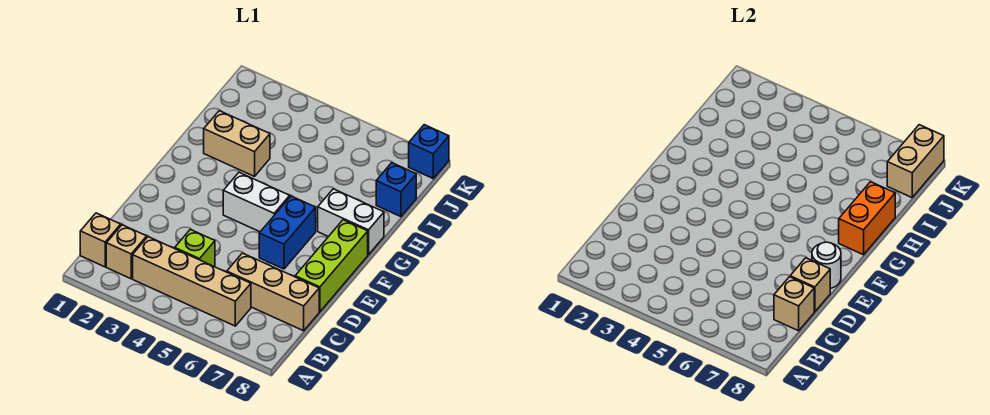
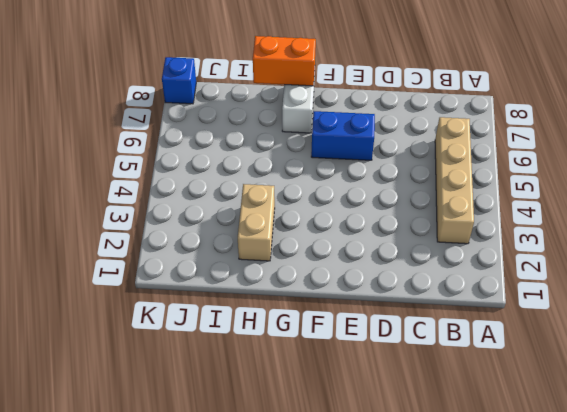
none -> tan brick B1 level 1
none -> tan brick B2 level 1
none -> lime brick C4 level 1

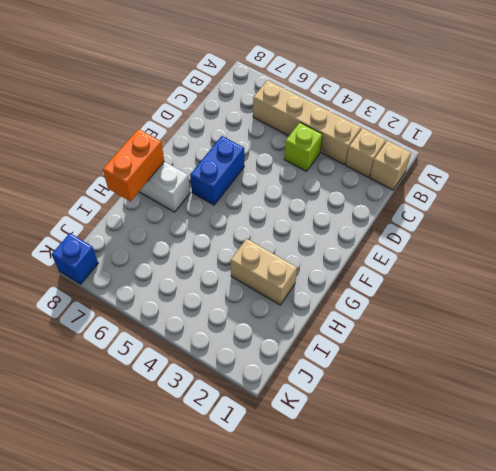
none -> tan brick C6:C8 level 1
none -> lime brick D8:F8 level 1
none -> white brick F4:F5 level 1

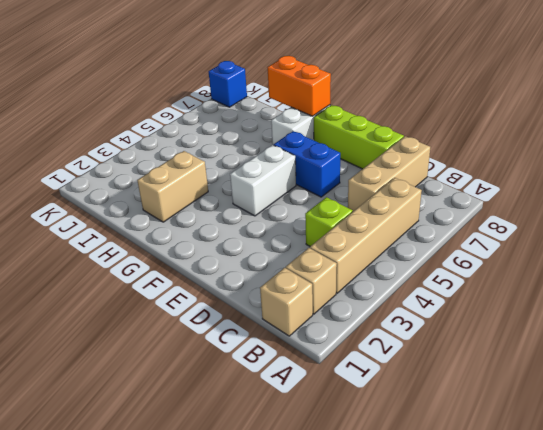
none -> blue brick I8 level 1
none -> tan brick C8 level 2
none -> tan brick D8 level 2

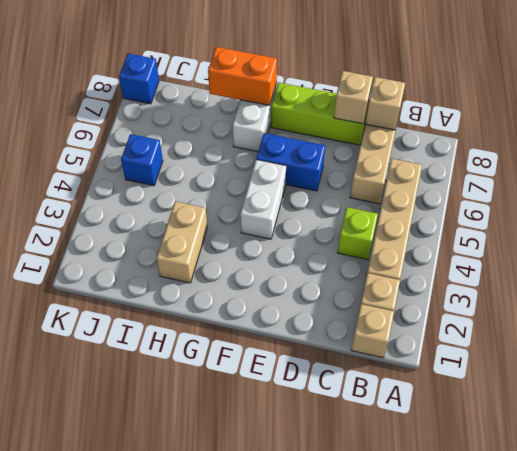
blue brick J5 level 1 -> blue brick I8 level 1
none -> white round brick E8 level 2
none -> tan brick J8:K8 level 2

